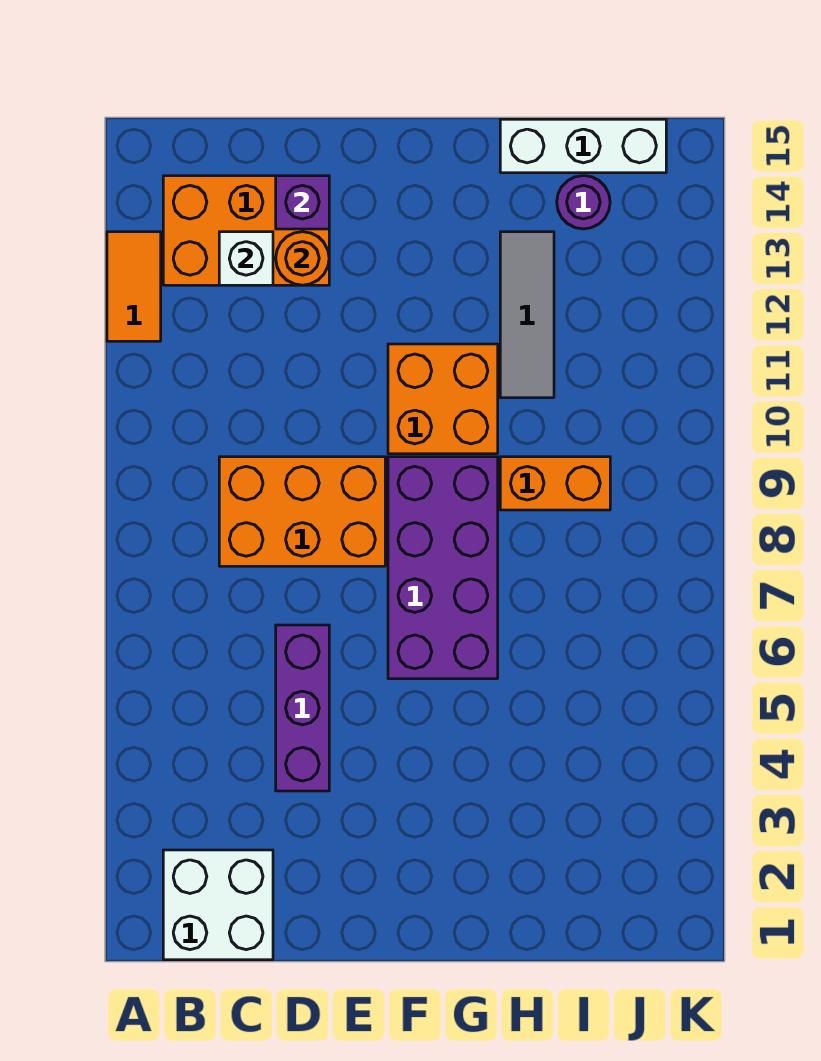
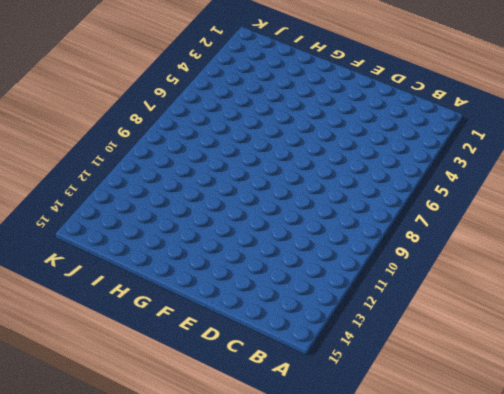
none -> orange tile A12:A13 level 1
none -> white brick B1:C2 level 1
none -> orange brick B13:D14 level 1

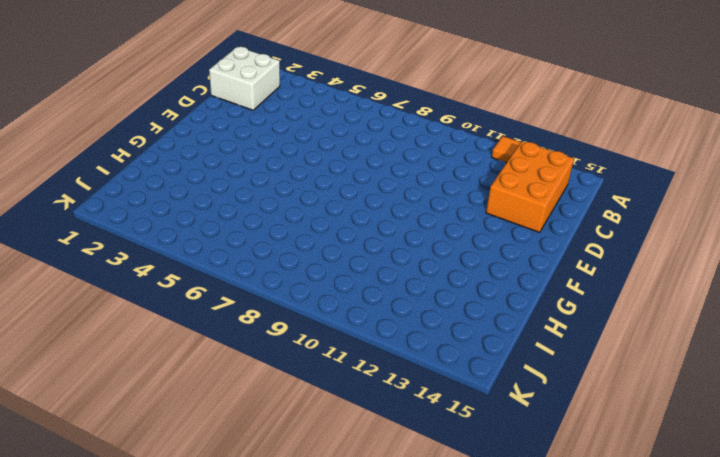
none -> orange brick C8:E9 level 1
none -> purple brick D4:D6 level 1
none -> purple brick F6:G9 level 1

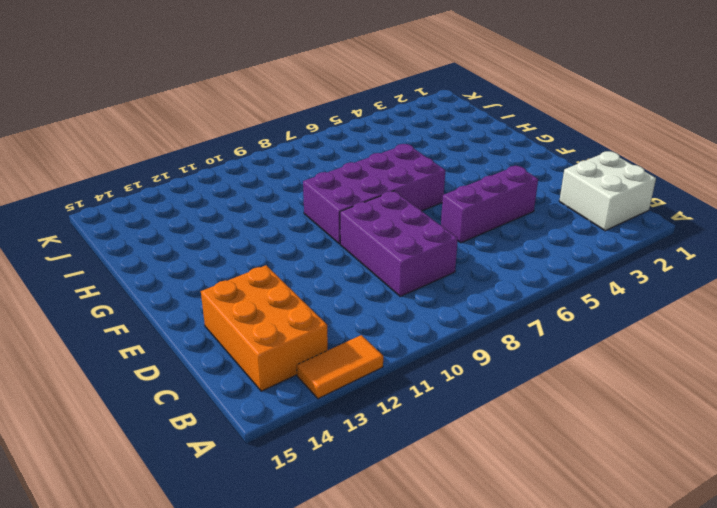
purple brick C8:E9 level 1 -> orange brick C8:E9 level 1
none -> orange brick F10:G11 level 1
none -> orange brick H9:I9 level 1
none -> grey tile H11:H13 level 1

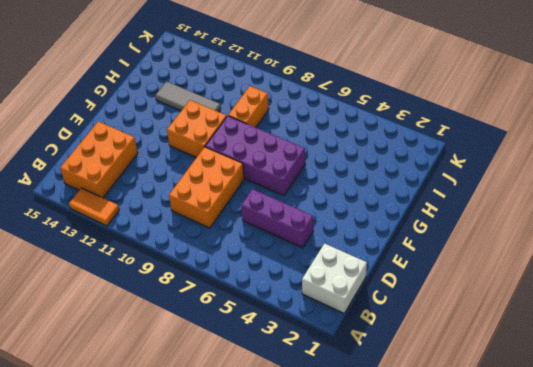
none -> white brick H15:J15 level 1
none -> purple round brick I14 level 1
none -> white brick C13 level 2

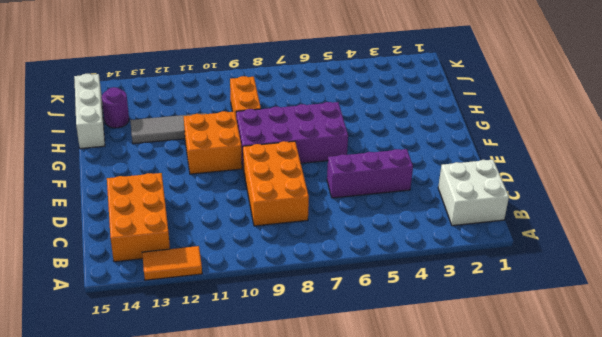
none -> white brick C13 level 2
none -> orange round brick D13 level 2
none -> purple brick D14 level 2

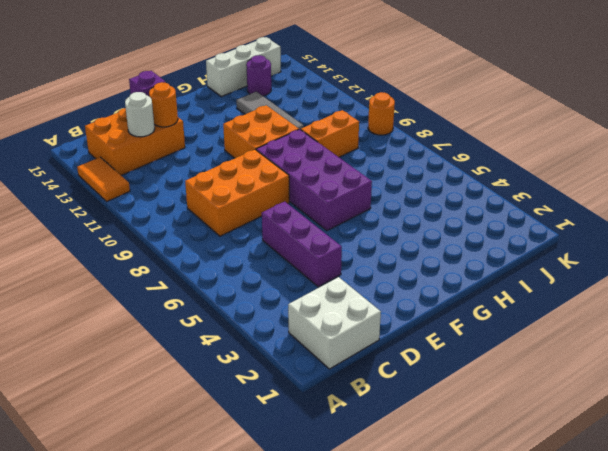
white round brick C13 level 2 -> white brick C13 level 2
orange round brick K9 level 1 -> none

